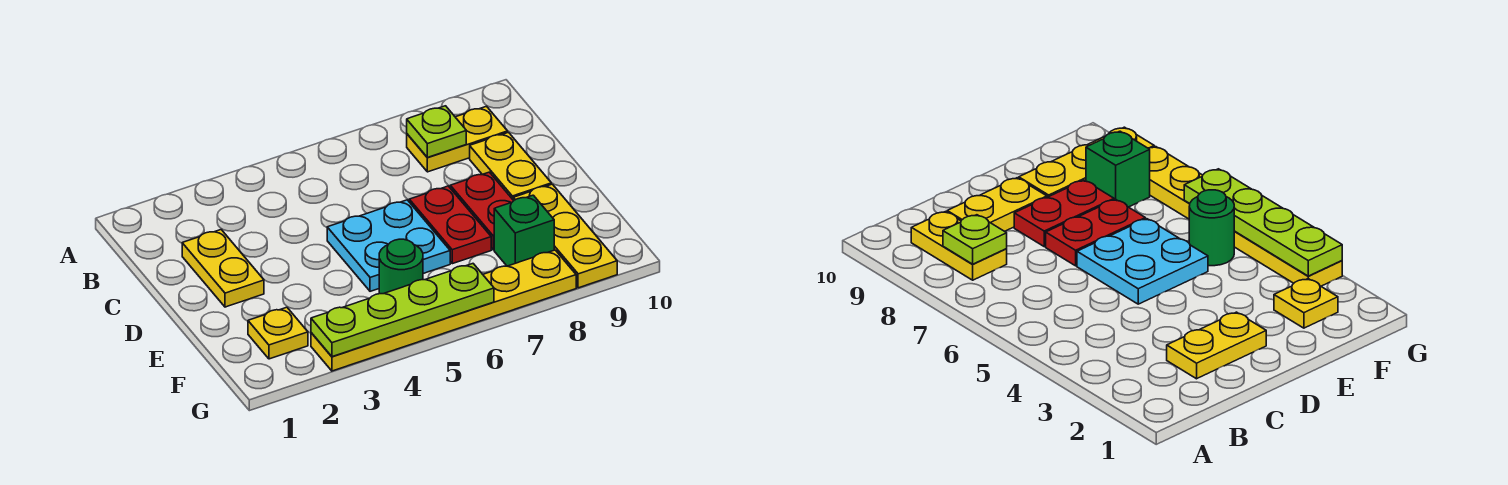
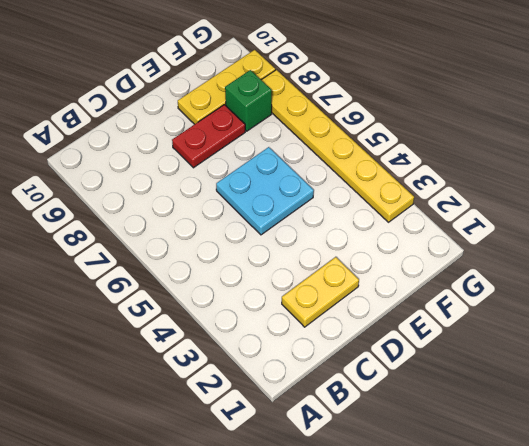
none -> yellow plate B8:B9 level 1
none -> yellow plate C9:D9 level 1
none -> red plate D7:E7 level 1

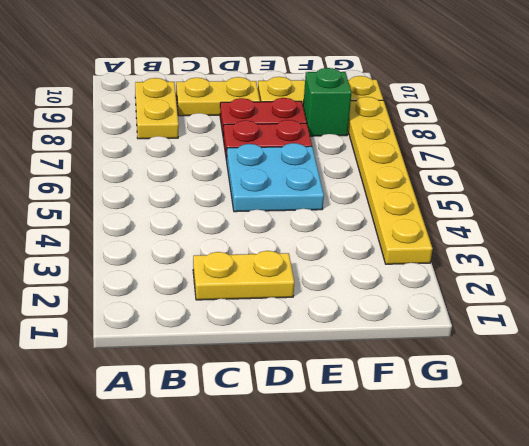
none -> yellow plate F2 level 1
none -> green round brick F5 level 1
none -> lime plate B8 level 2

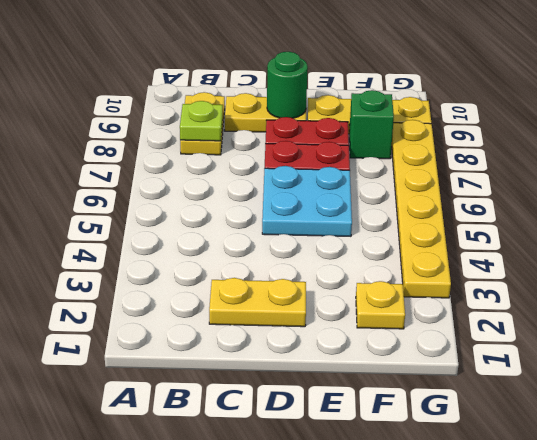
green round brick D9 level 2 -> green round brick F5 level 1
none -> lime plate G3:G6 level 2

